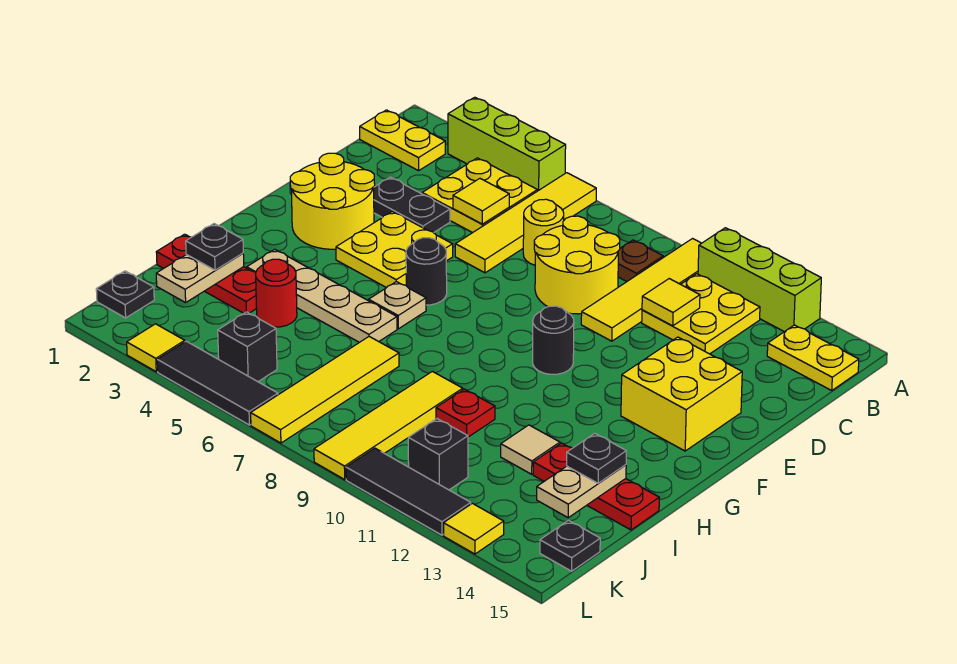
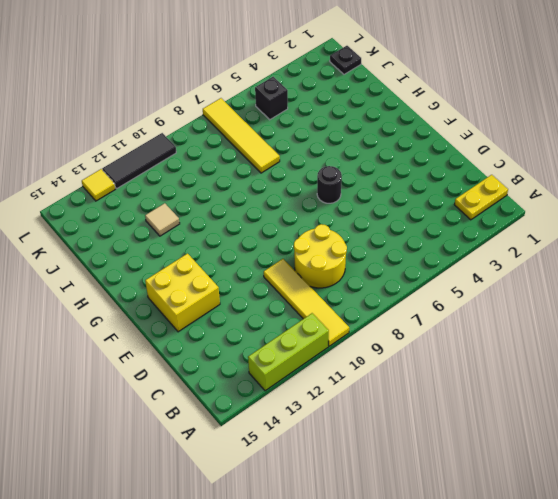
none -> lime brick A3:A5 level 1
none -> yellow tile A6:D6 level 1
none -> yellow plate B4:C5 level 1
none -> brown plate B9 level 1

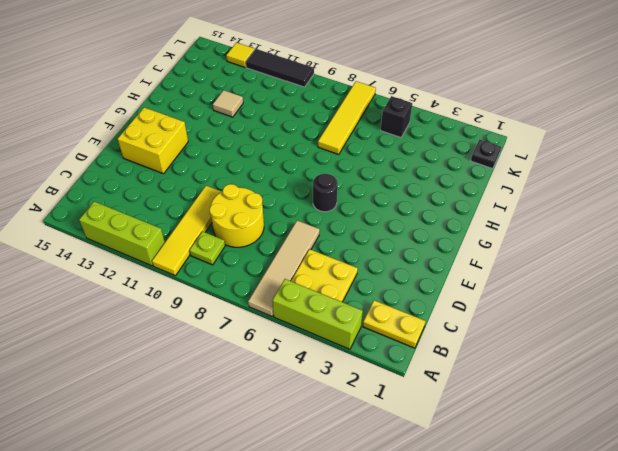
tan tile A6:D6 level 1 -> yellow tile A6:D6 level 1
lime plate B9 level 1 -> brown plate B9 level 1
none -> yellow plate B11:C12 level 1
none -> yellow plate B14:B15 level 1
none -> yellow round brick C7 level 1
none -> black plate D3:D4 level 1

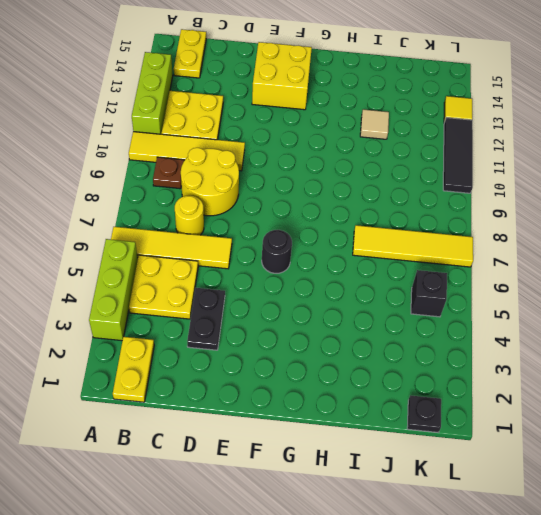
none -> yellow round brick E2:F3 level 1
none -> yellow plate E4:F5 level 1
none -> black round brick F10 level 1
none -> tan plate G6 level 1

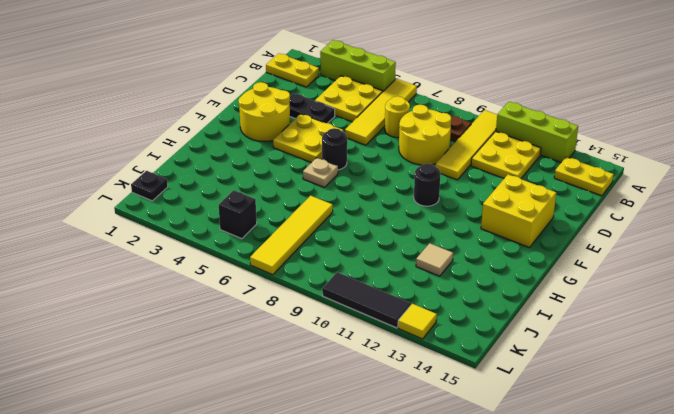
none -> tan plate H3:H6 level 1
none -> red plate I1:I3 level 1
none -> red round brick I4 level 1
none -> yellow tile I9:L9 level 1

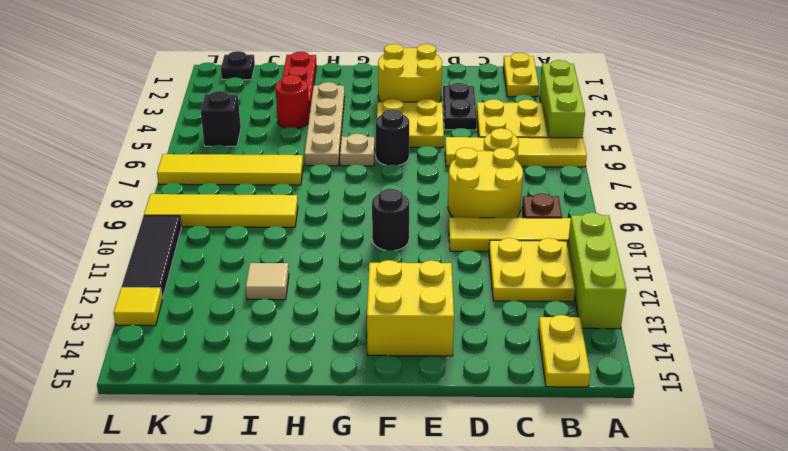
none -> red plate I10 level 1
none -> red plate I13:I15 level 1
none -> black brick K11 level 1
none -> black plate K15 level 1

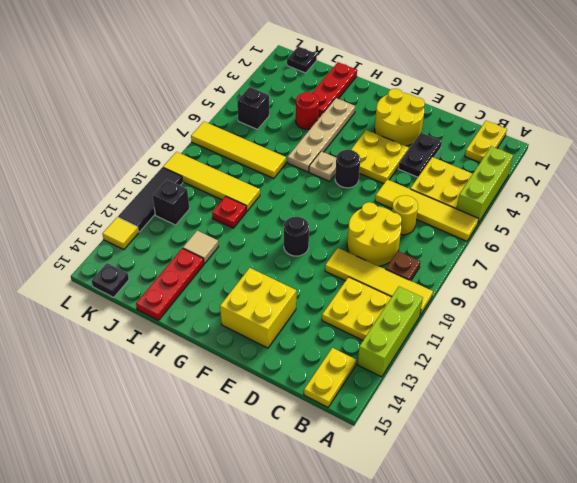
none -> yellow tile L3 level 1
none -> black tile L4:L6 level 1
none -> yellow tile C5 level 2
none -> yellow tile C11 level 2

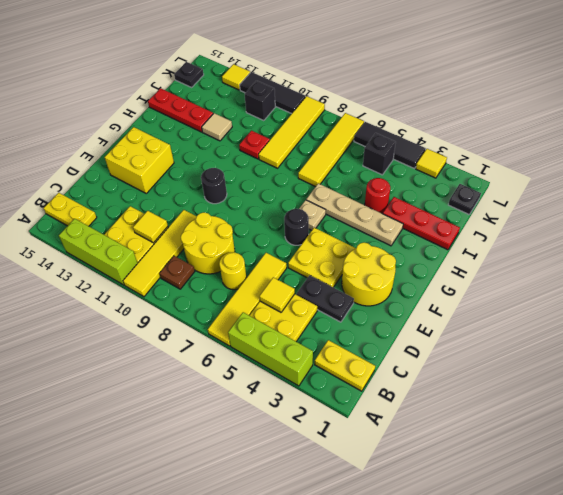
none -> tan plate I2:J2 level 2
none -> tan plate I14:J14 level 2
none -> black plate I2 level 3
none -> black plate I14 level 3

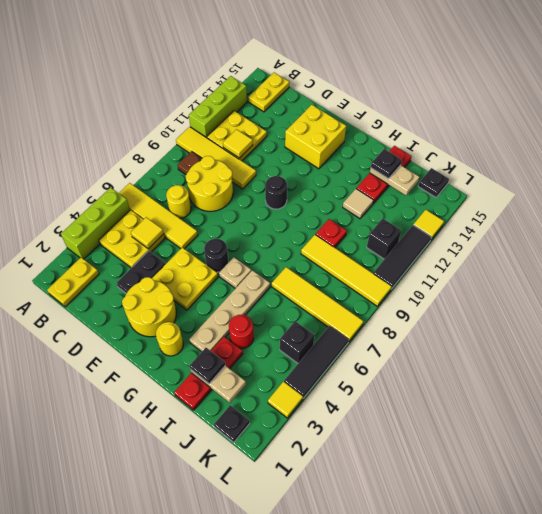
yellow round brick G2 level 1 -> none

